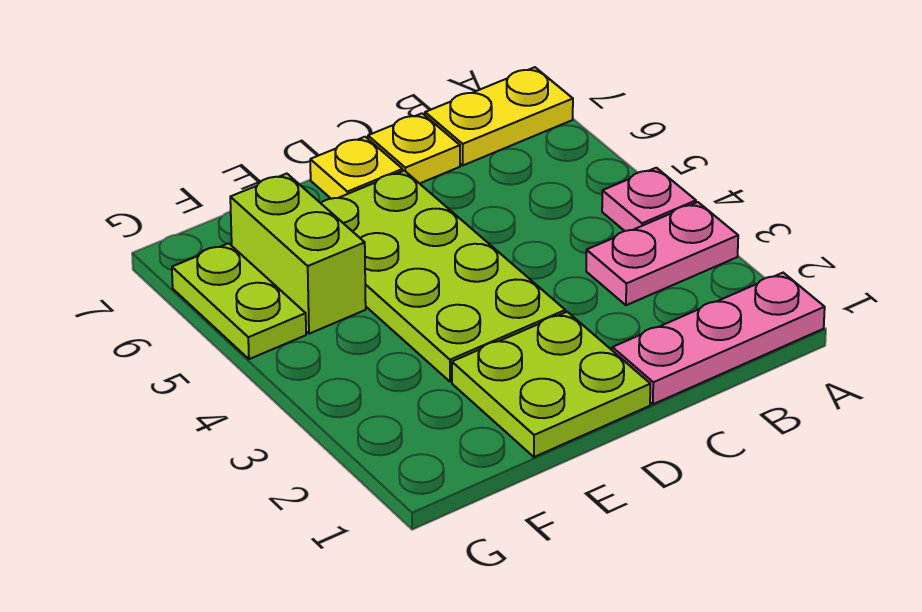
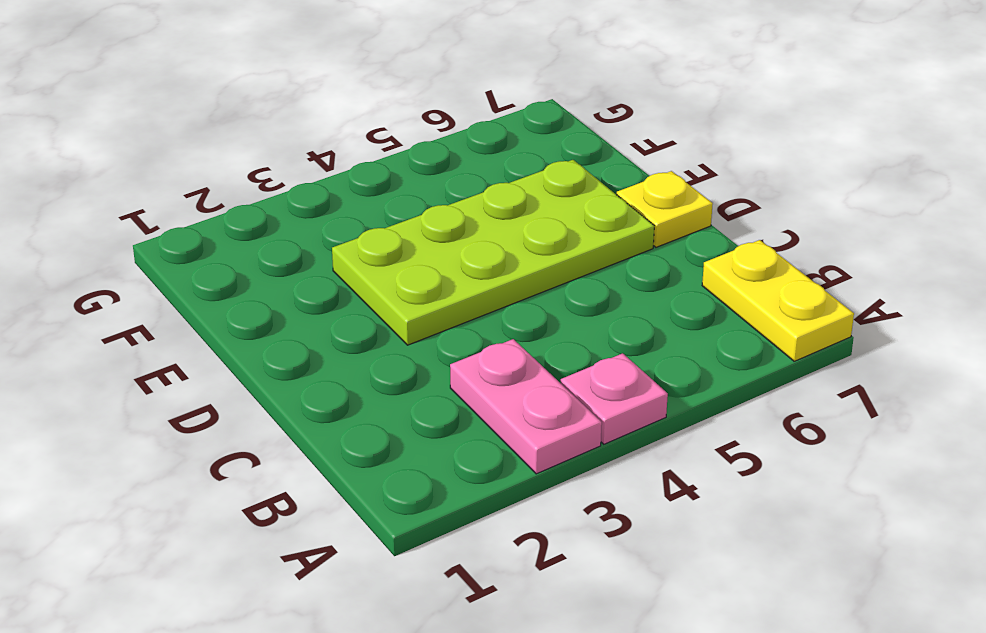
none -> pink plate A1:C1 level 1
none -> yellow plate C7 level 1

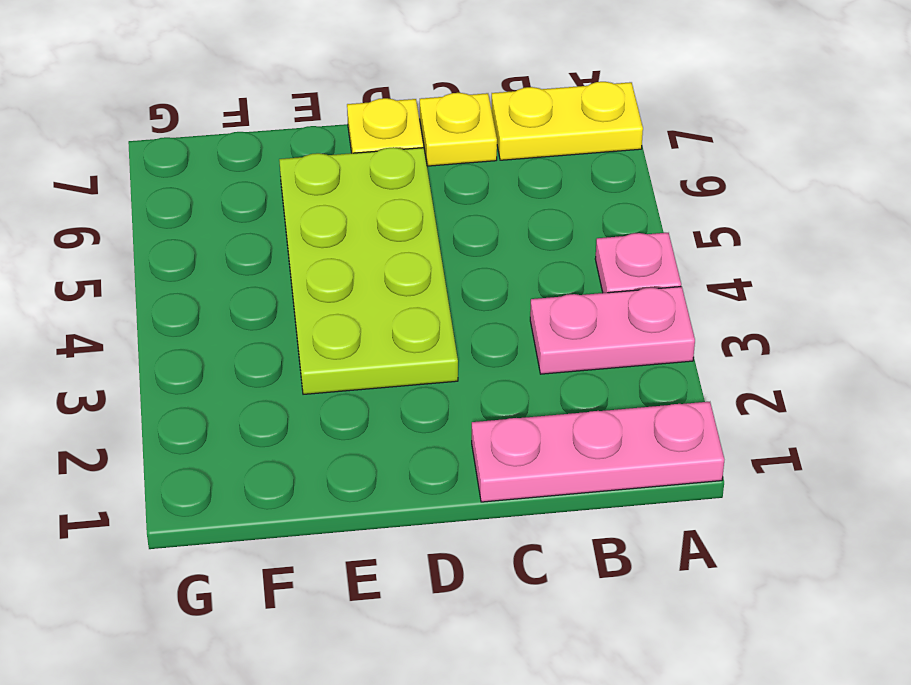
none -> lime plate D1:E2 level 1
none -> lime brick F5:F6 level 1

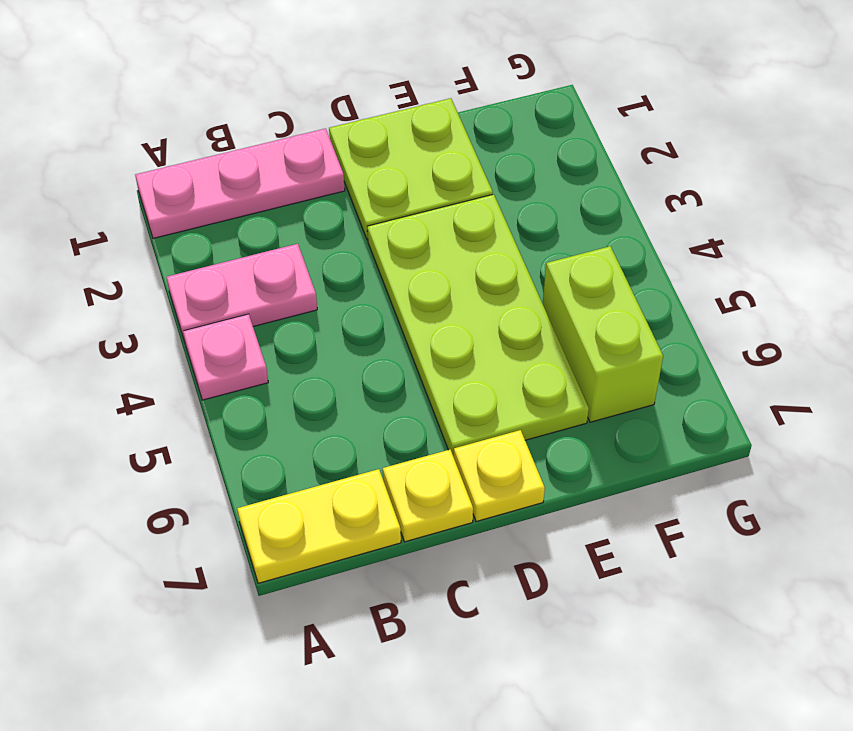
none -> lime plate G5:G6 level 1

